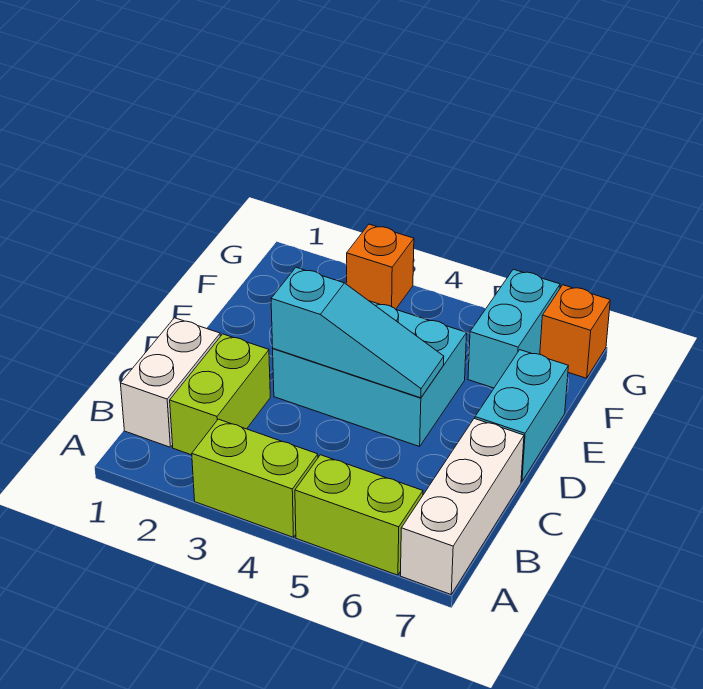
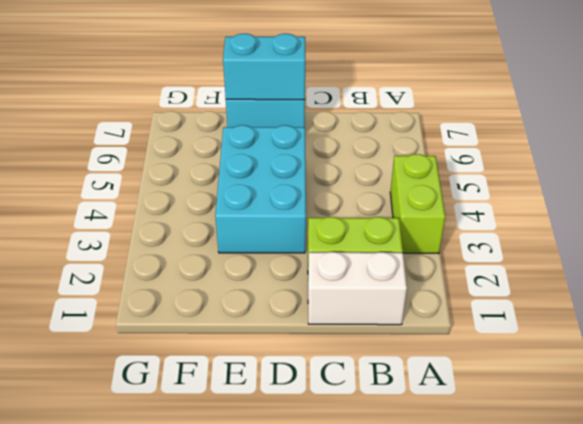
cyan brick D7:E7 level 2 -> cyan brick F6:G6 level 1
none -> lime brick A5:A6 level 1
none -> white brick A7:C7 level 1

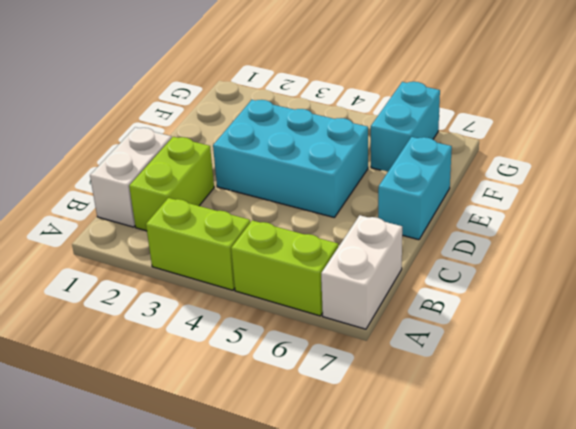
white brick A7:B7 level 1 -> white brick A7:C7 level 1
none -> orange brick G3 level 1
none -> orange brick G7 level 1

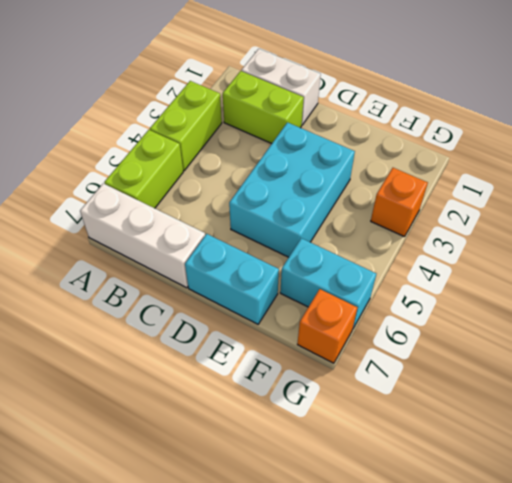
none -> cyan slope D3:D5 level 2 top 3

